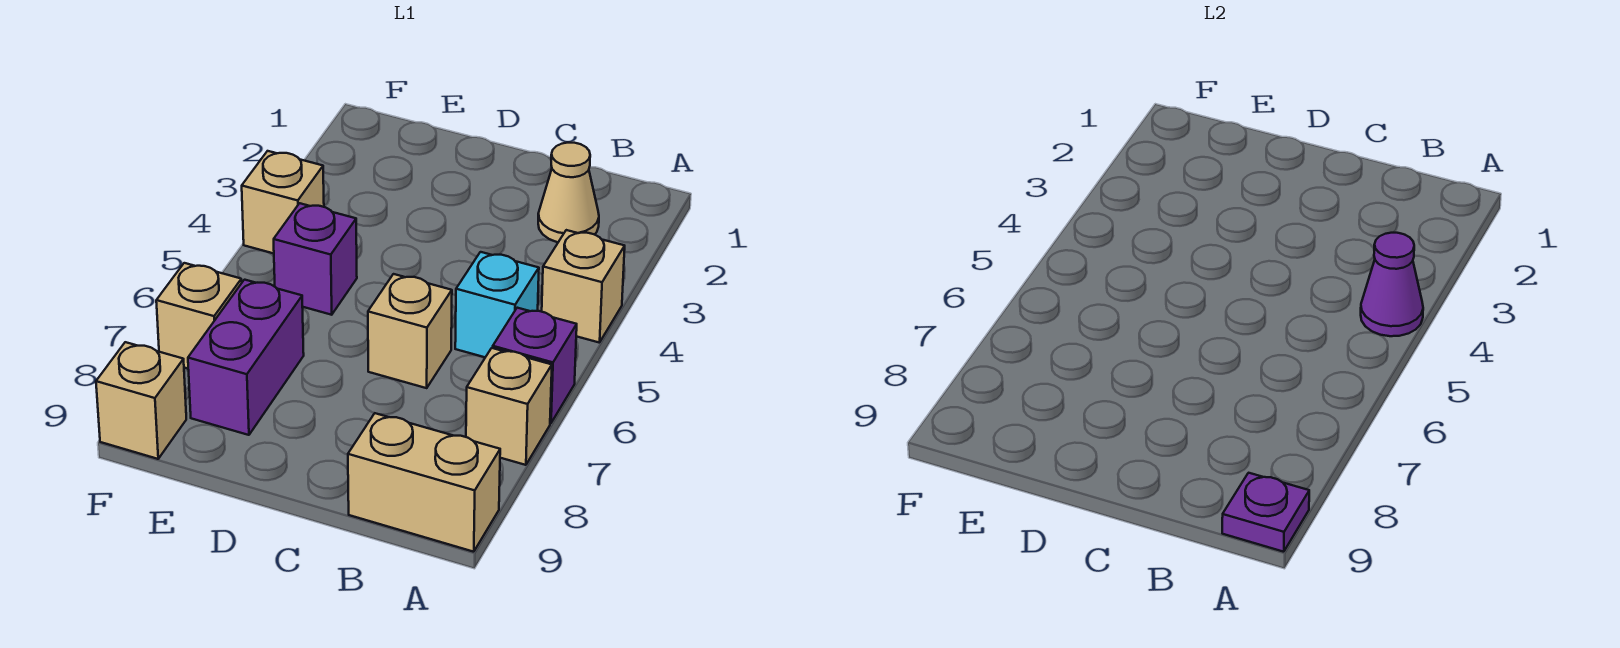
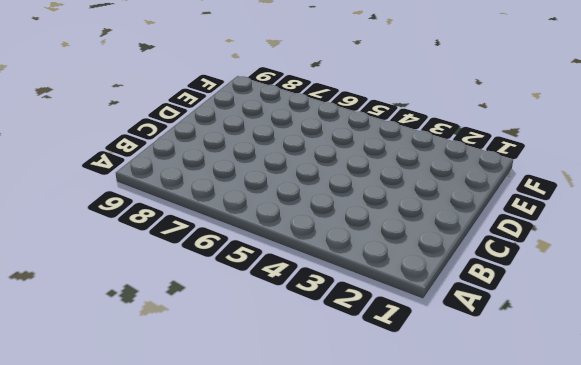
none -> tan brick A4 level 1
none -> purple brick A6 level 1
none -> tan brick A7 level 1

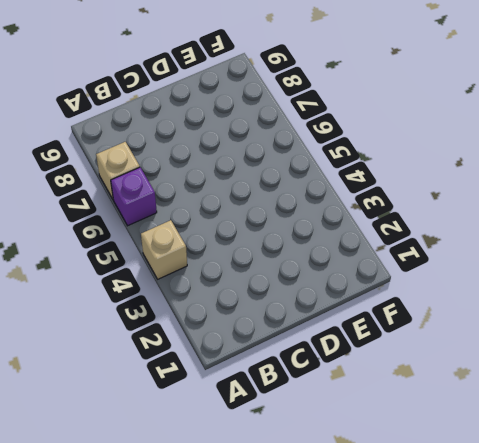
none -> tan brick A9:B9 level 1
none -> tan cone B2 level 1
none -> cyan brick B5 level 1

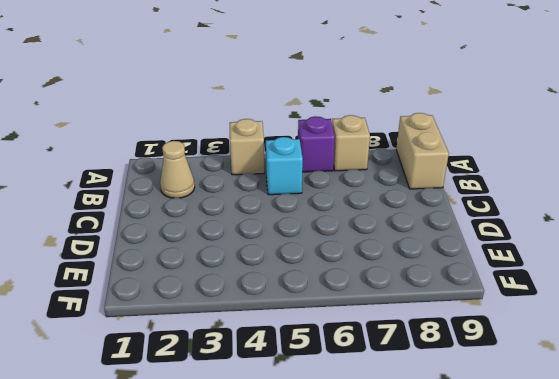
none -> tan brick C6 level 1
none -> purple brick E5 level 1
none -> purple brick E7:E8 level 1

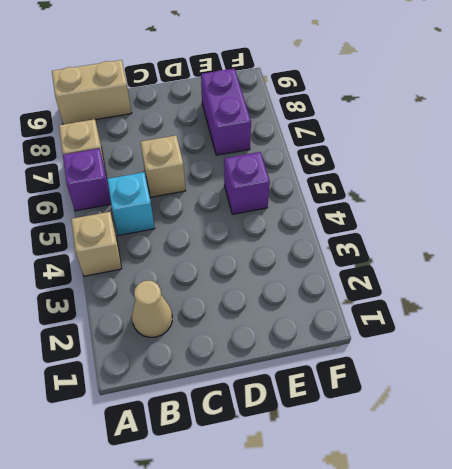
none -> tan brick F4 level 1
none -> tan brick F7 level 1
none -> tan brick F9 level 1

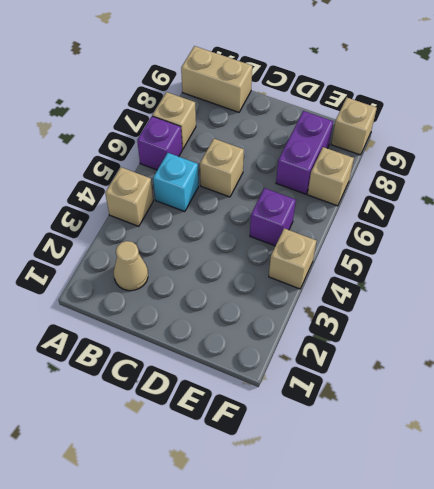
none -> purple cone A4 level 2
none -> purple plate A9 level 2

